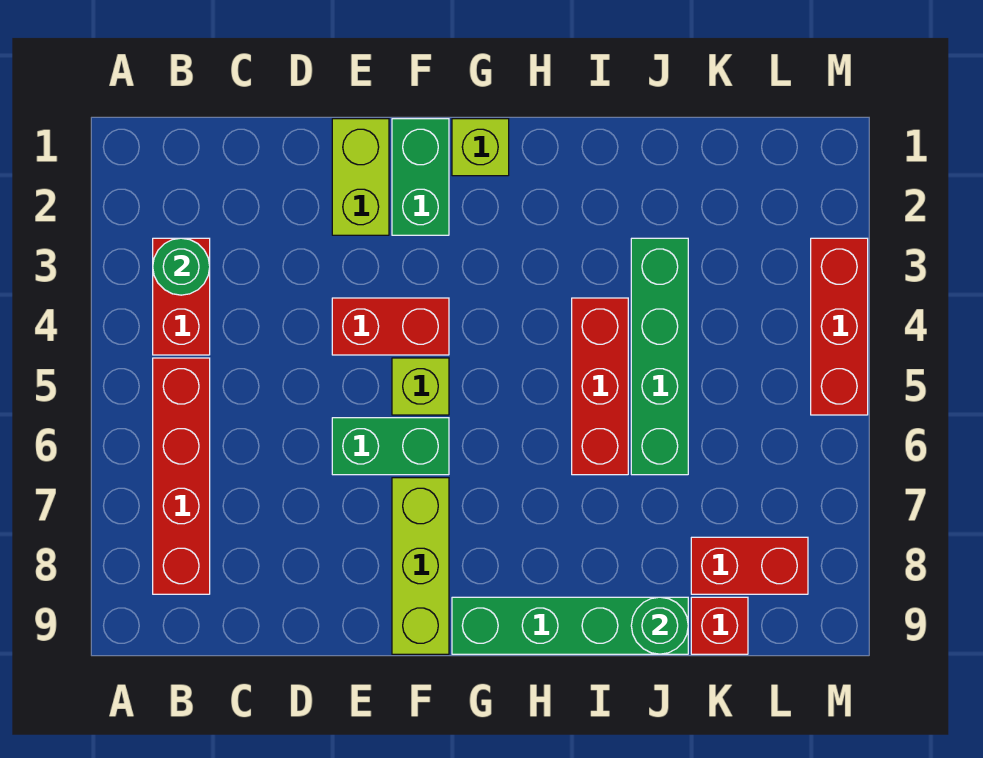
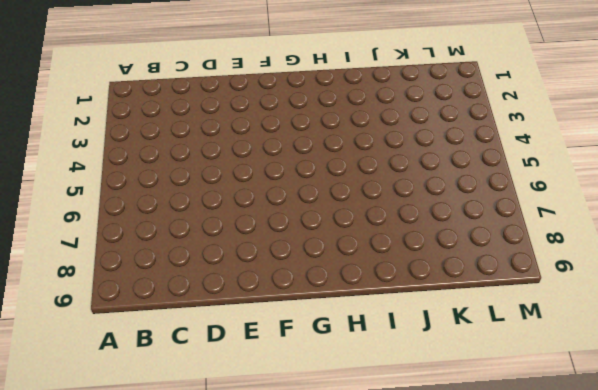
none -> red brick B3:B4 level 1
none -> red brick B5:B8 level 1
none -> lime brick E1:E2 level 1

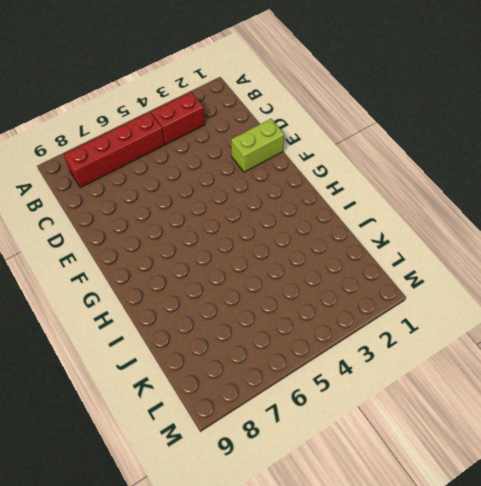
none -> red brick E4:F4 level 1
none -> green brick E6:F6 level 1
none -> green brick F1:F2 level 1

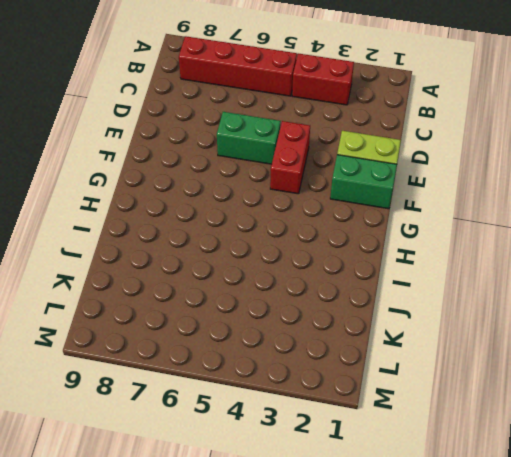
green brick E5:E6 level 1 -> green brick E6:F6 level 1
none -> lime brick F5 level 1
none -> lime brick F7:F9 level 1
none -> lime brick G1 level 1

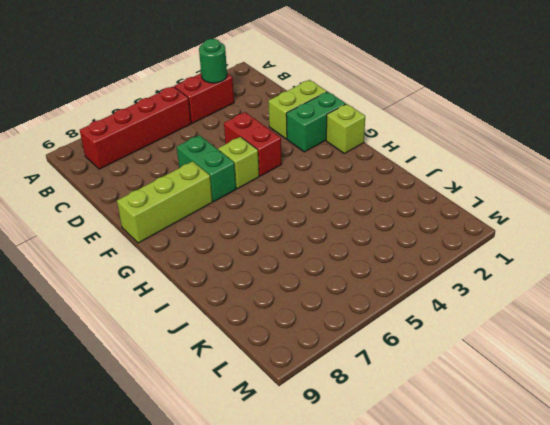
none -> green brick G9:J9 level 1
none -> red brick I4:I6 level 1
none -> green brick J3:J6 level 1

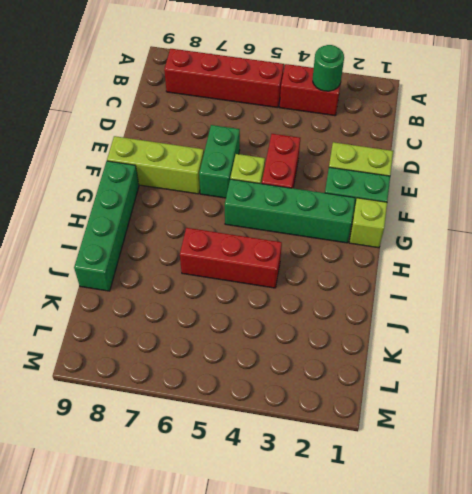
green brick G2:G5 level 1 -> green brick J3:J6 level 1
none -> red brick K8:L8 level 1
none -> red brick K9 level 1
none -> red brick M3:M5 level 1

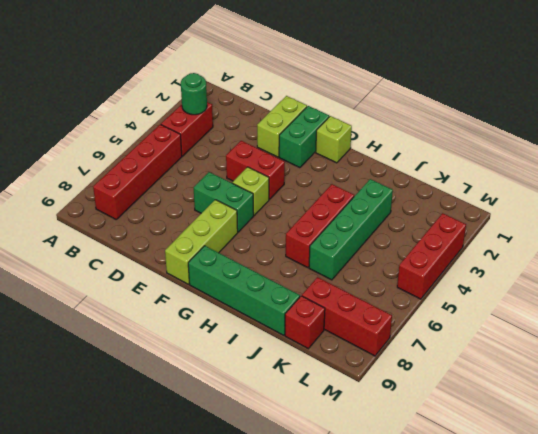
red brick K8:M8 level 1 -> red brick K8:L8 level 1
none -> green round brick J9 level 2

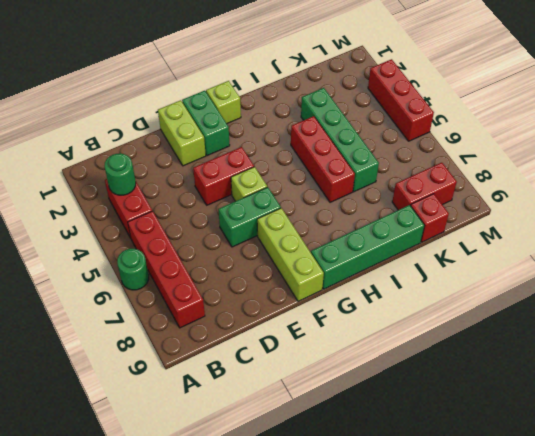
green round brick A6 level 1 -> green round brick J9 level 2

